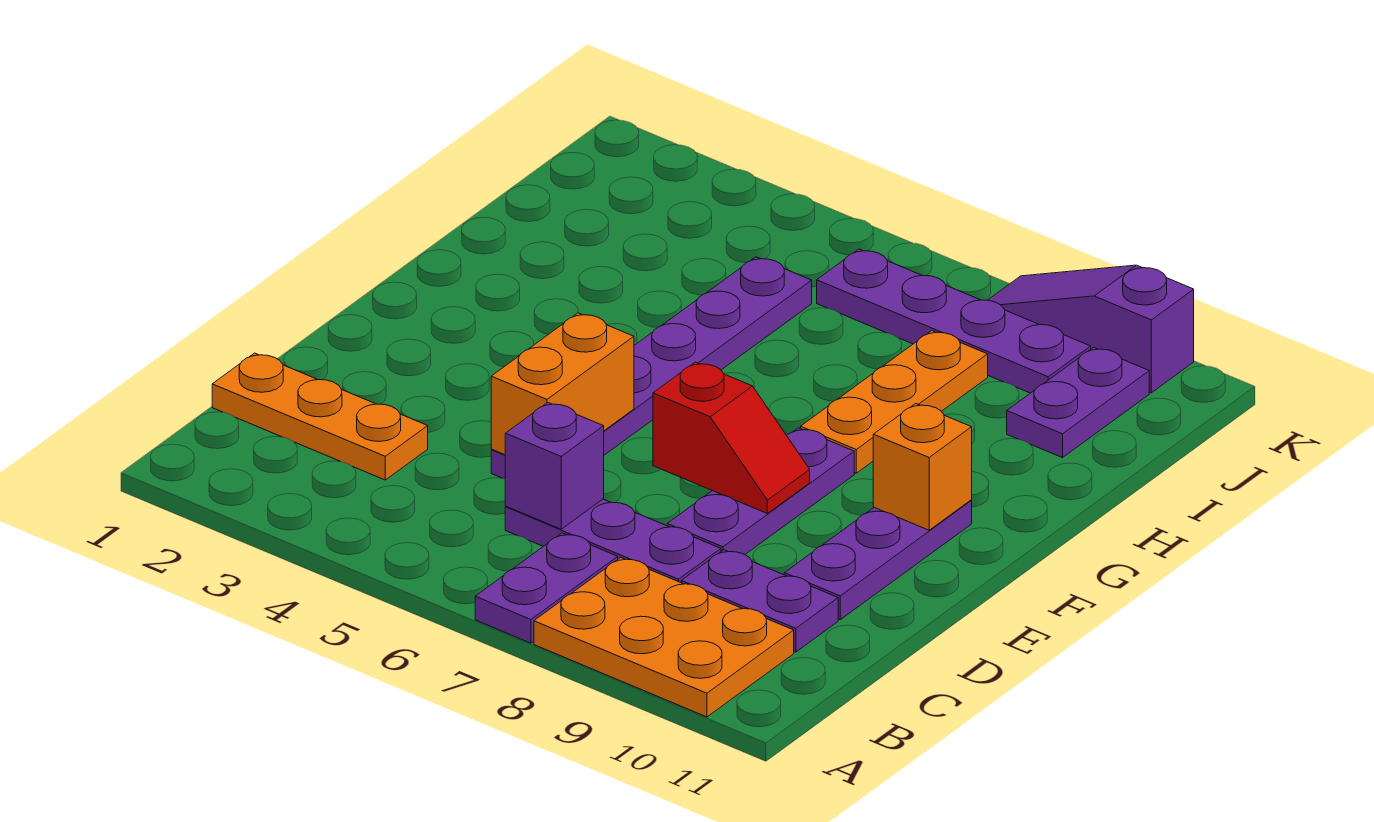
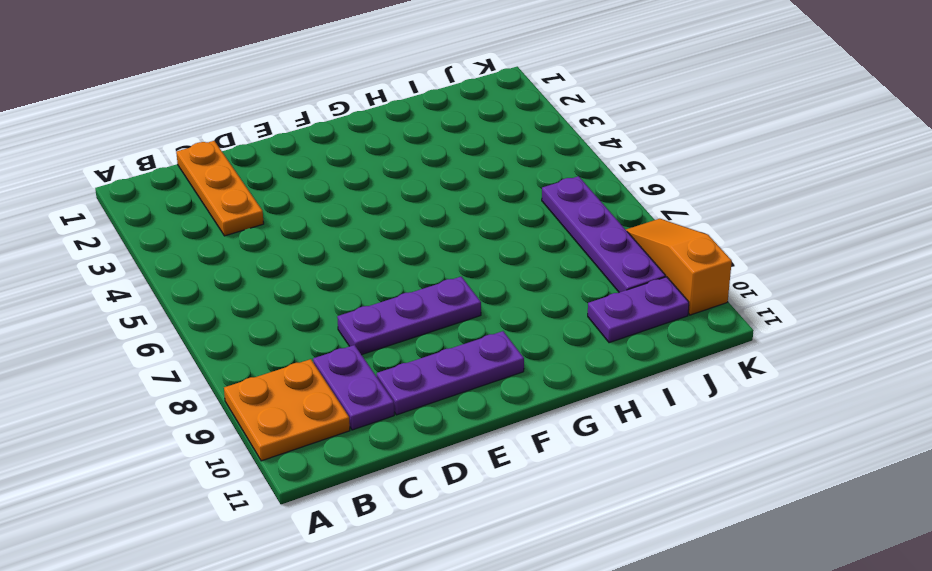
orange plate A9:B10 level 1 -> orange plate A8:B10 level 1
orange slope K8:K10 level 1 top 10 -> purple slope K8:K10 level 1 top 10
none -> purple plate A7:B7 level 1
none -> purple plate C6:C8 level 1
none -> purple plate D5:I5 level 1

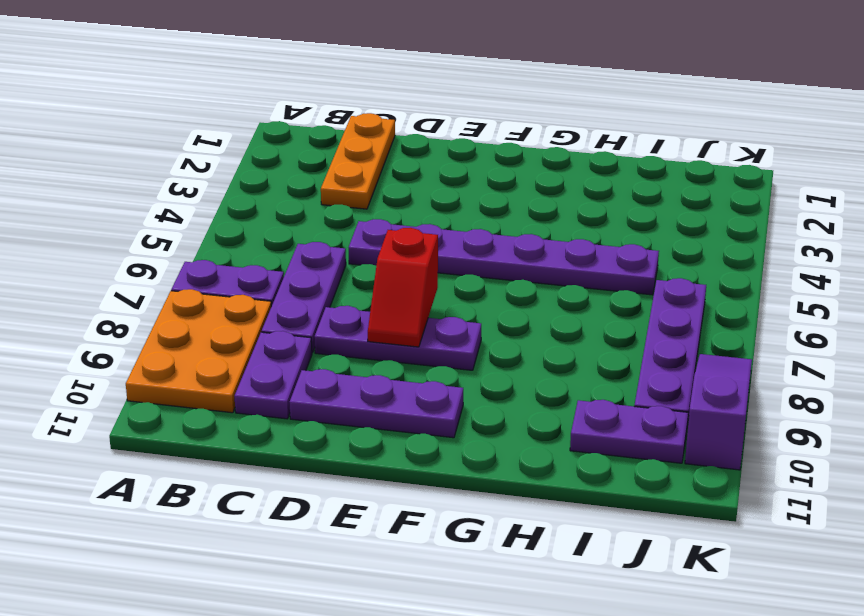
none -> orange plate G8:I8 level 1
none -> purple brick C6 level 2
none -> orange brick D5:E5 level 2

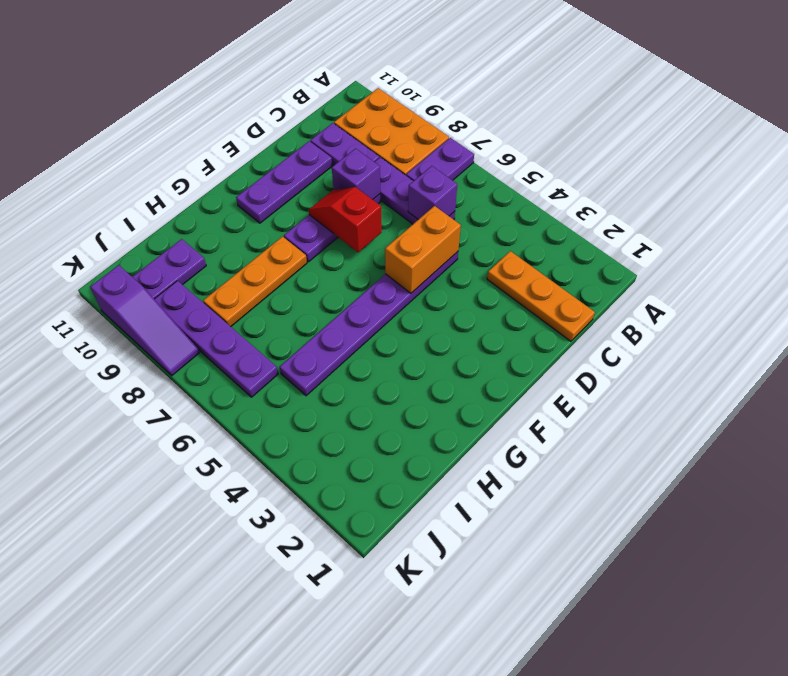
purple brick D8 level 2 -> none
none -> orange brick F10 level 2

